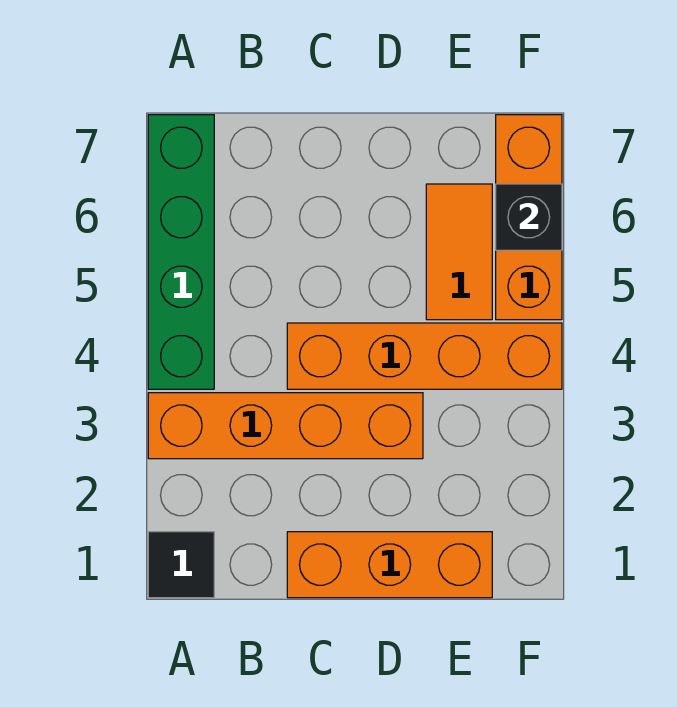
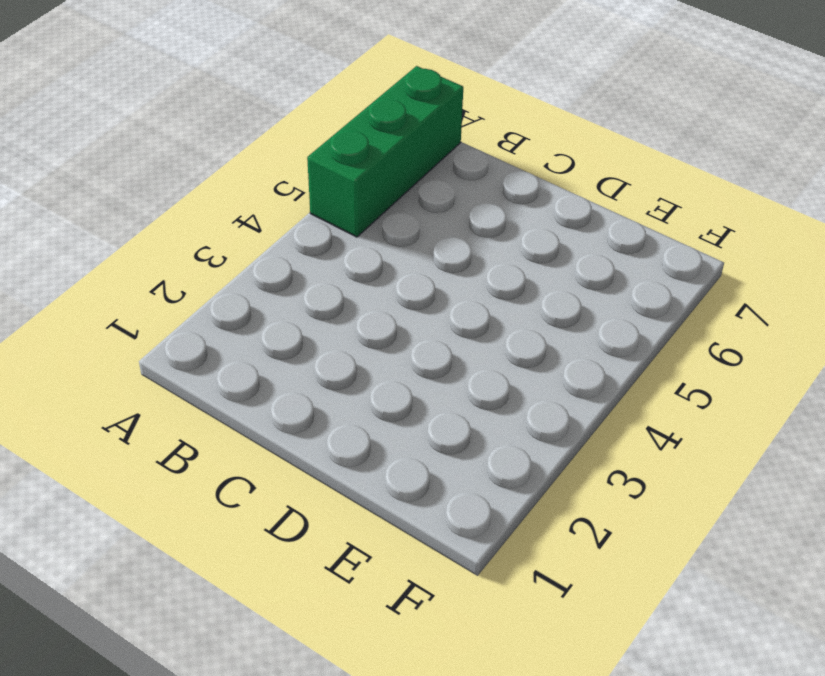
green brick A5:A7 level 1 -> green brick A4:A7 level 1
none -> black tile A1 level 1
none -> orange brick A3:D3 level 1

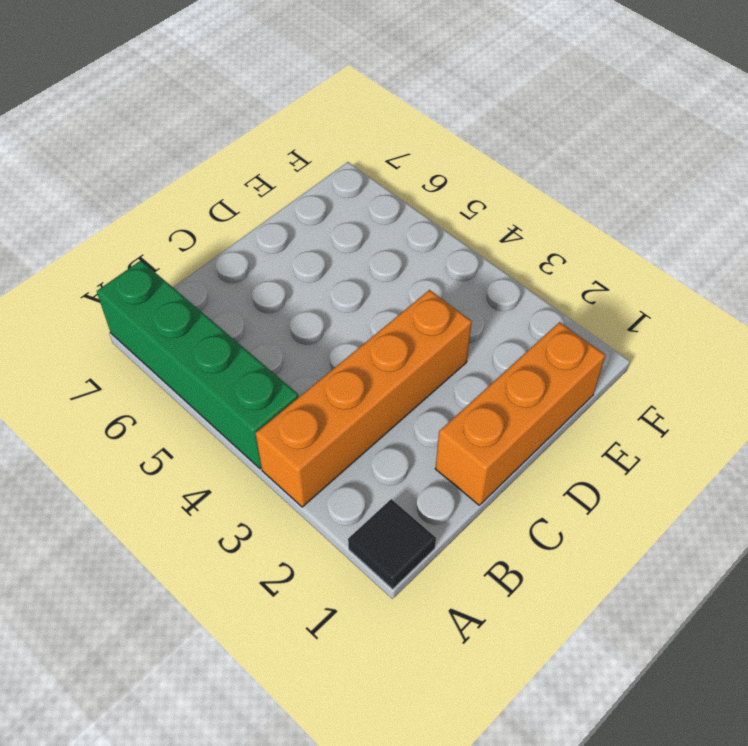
none -> orange brick C4:F4 level 1
none -> orange tile E5:E6 level 1

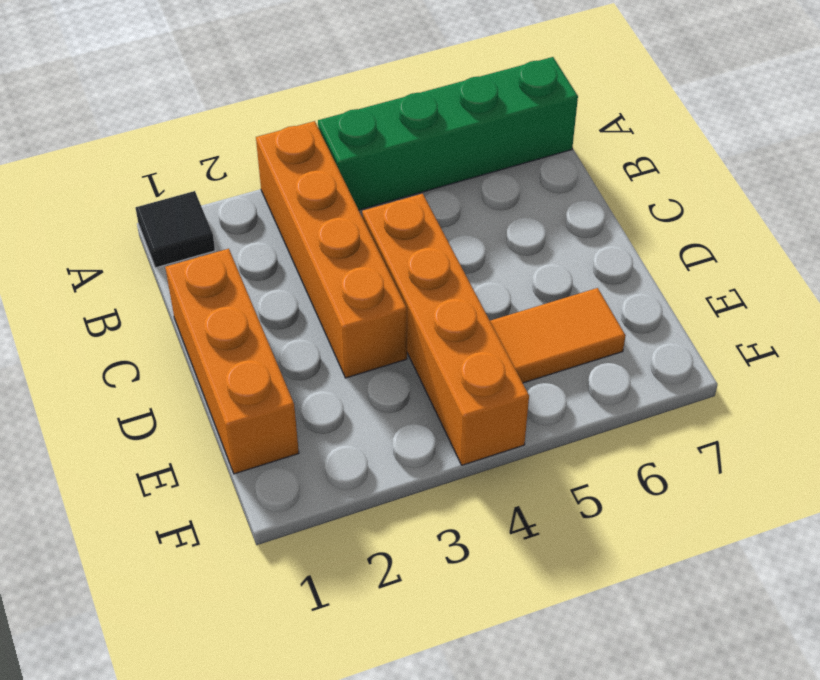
none -> orange brick F5:F7 level 1
none -> black brick F6 level 2

